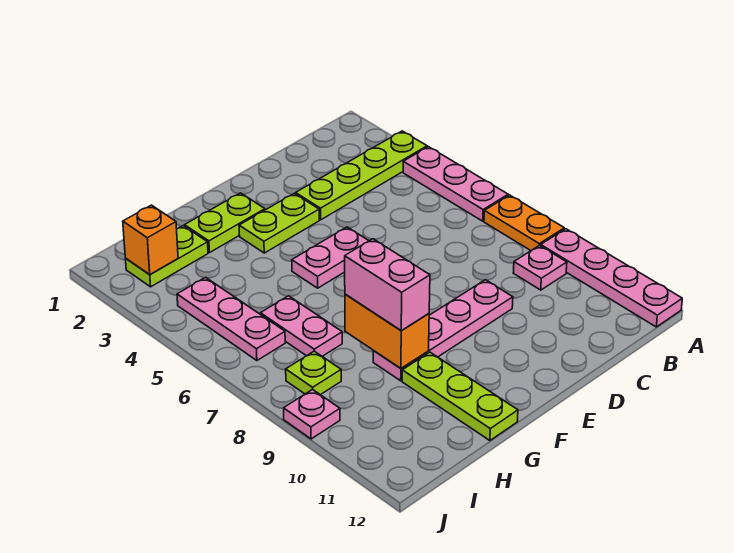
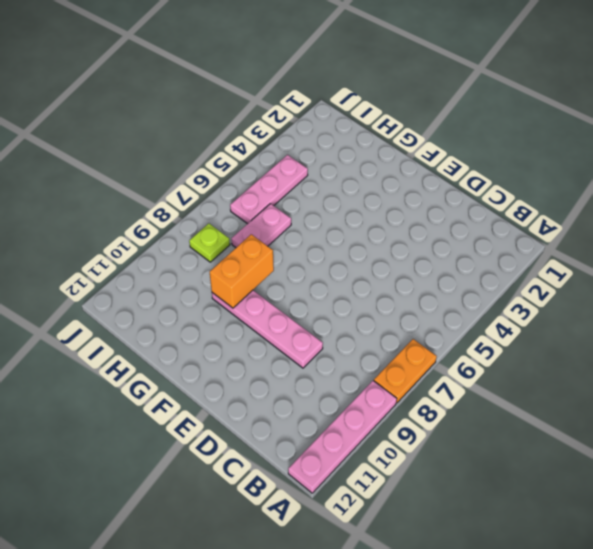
none -> lime plate A3:D3 level 1
none -> pink plate A4:A6 level 1
none -> pink plate B9 level 1

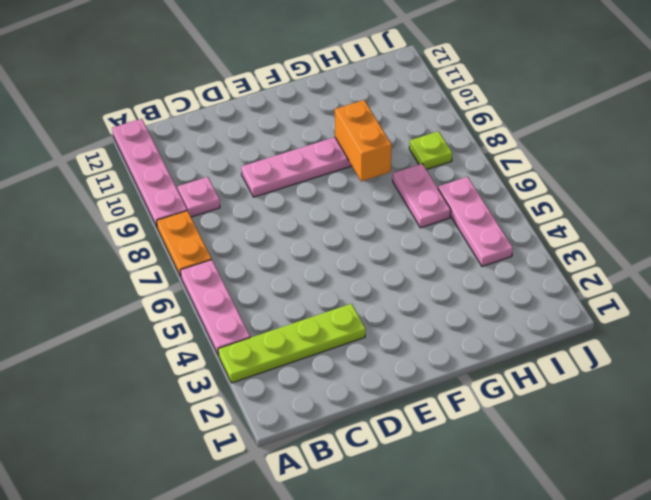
none -> lime plate E3:F3 level 1
none -> pink plate E5:F5 level 1
none -> lime plate F2:G2 level 1

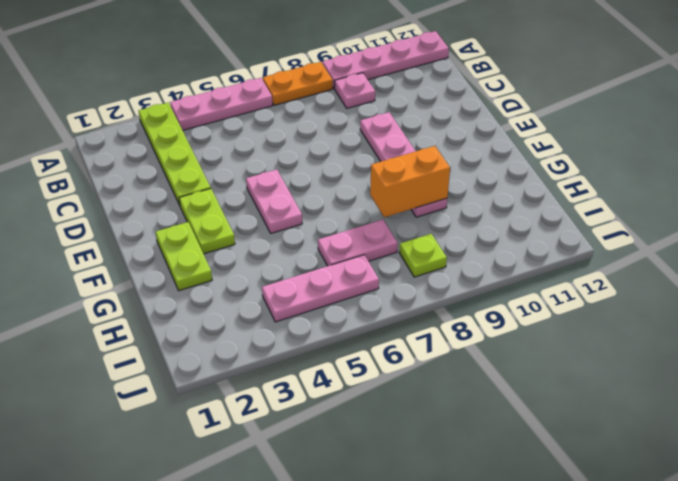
none -> lime plate G10:G12 level 1
none -> lime plate H2:I2 level 1
none -> pink plate J9 level 1

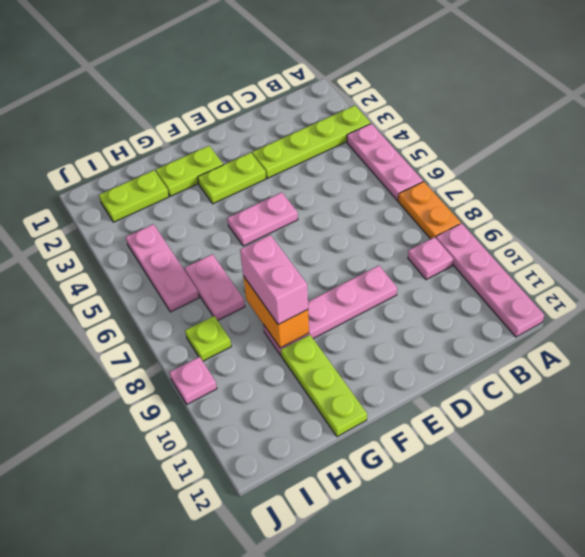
none -> orange brick I2 level 2

